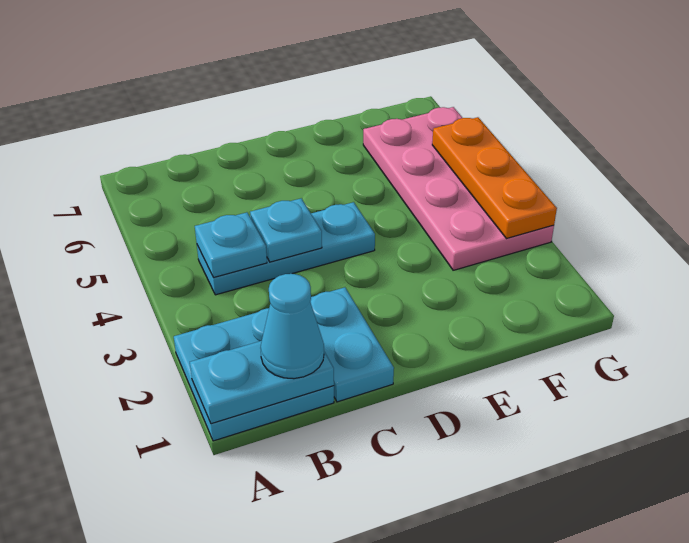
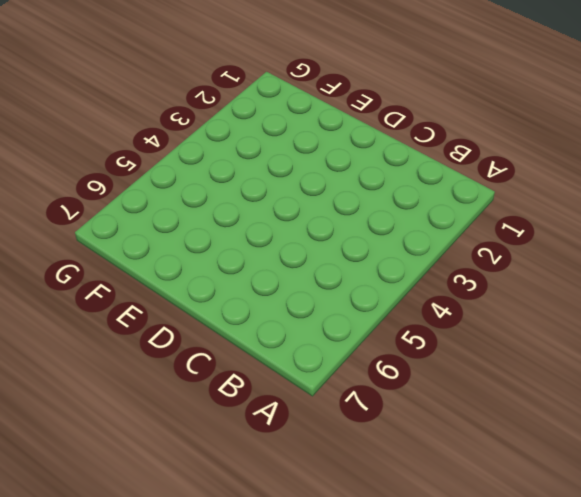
none -> cyan plate A1:B2 level 1
none -> cyan plate B4:D4 level 1

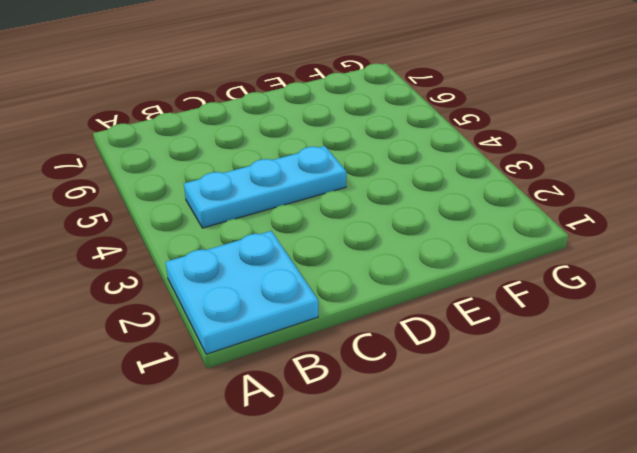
none -> cyan plate C1:C2 level 1
none -> pink plate F3:G6 level 1

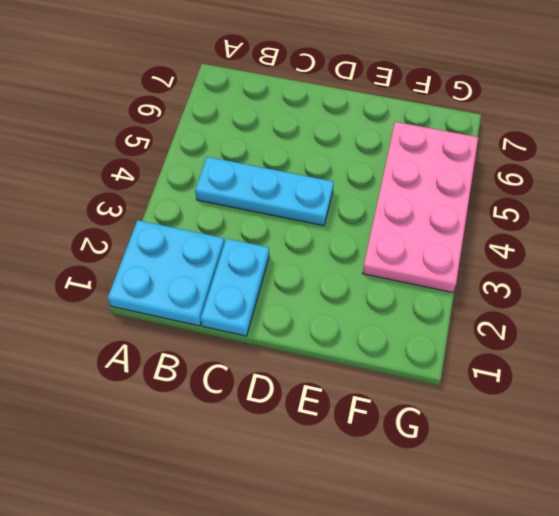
none -> cyan plate A1:B1 level 2
none -> cyan plate B4 level 2

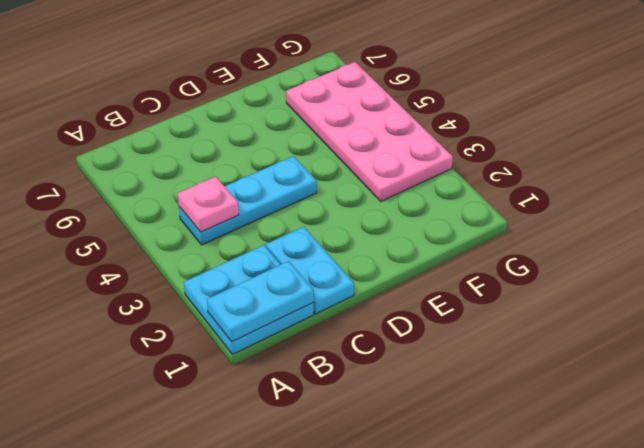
pink plate B4 level 2 -> cyan plate B4 level 2
none -> cyan plate C4 level 2
none -> orange plate G3:G5 level 2

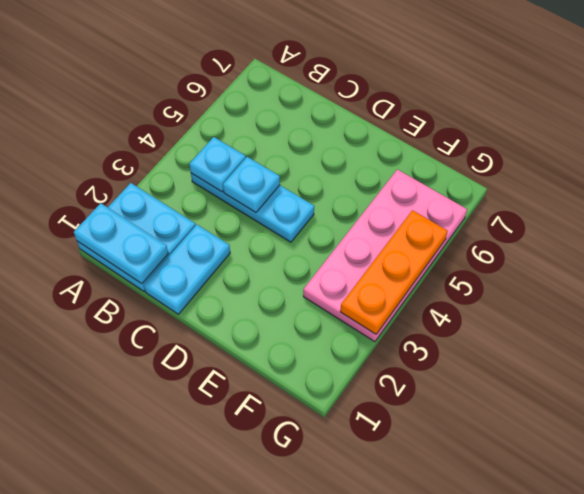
none -> cyan cone B1 level 3

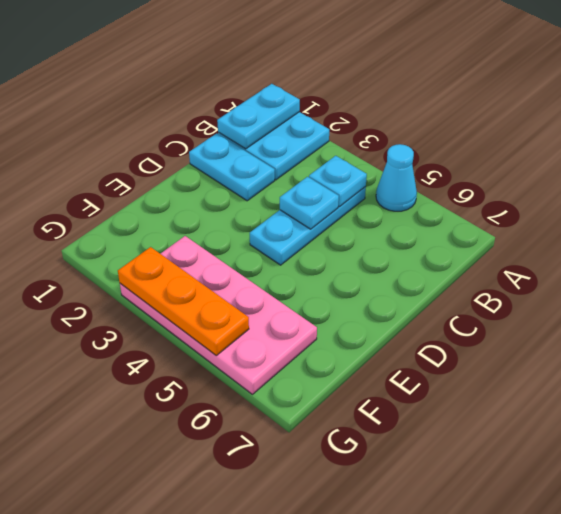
cyan cone A5 level 1 -> cyan cone B1 level 3

